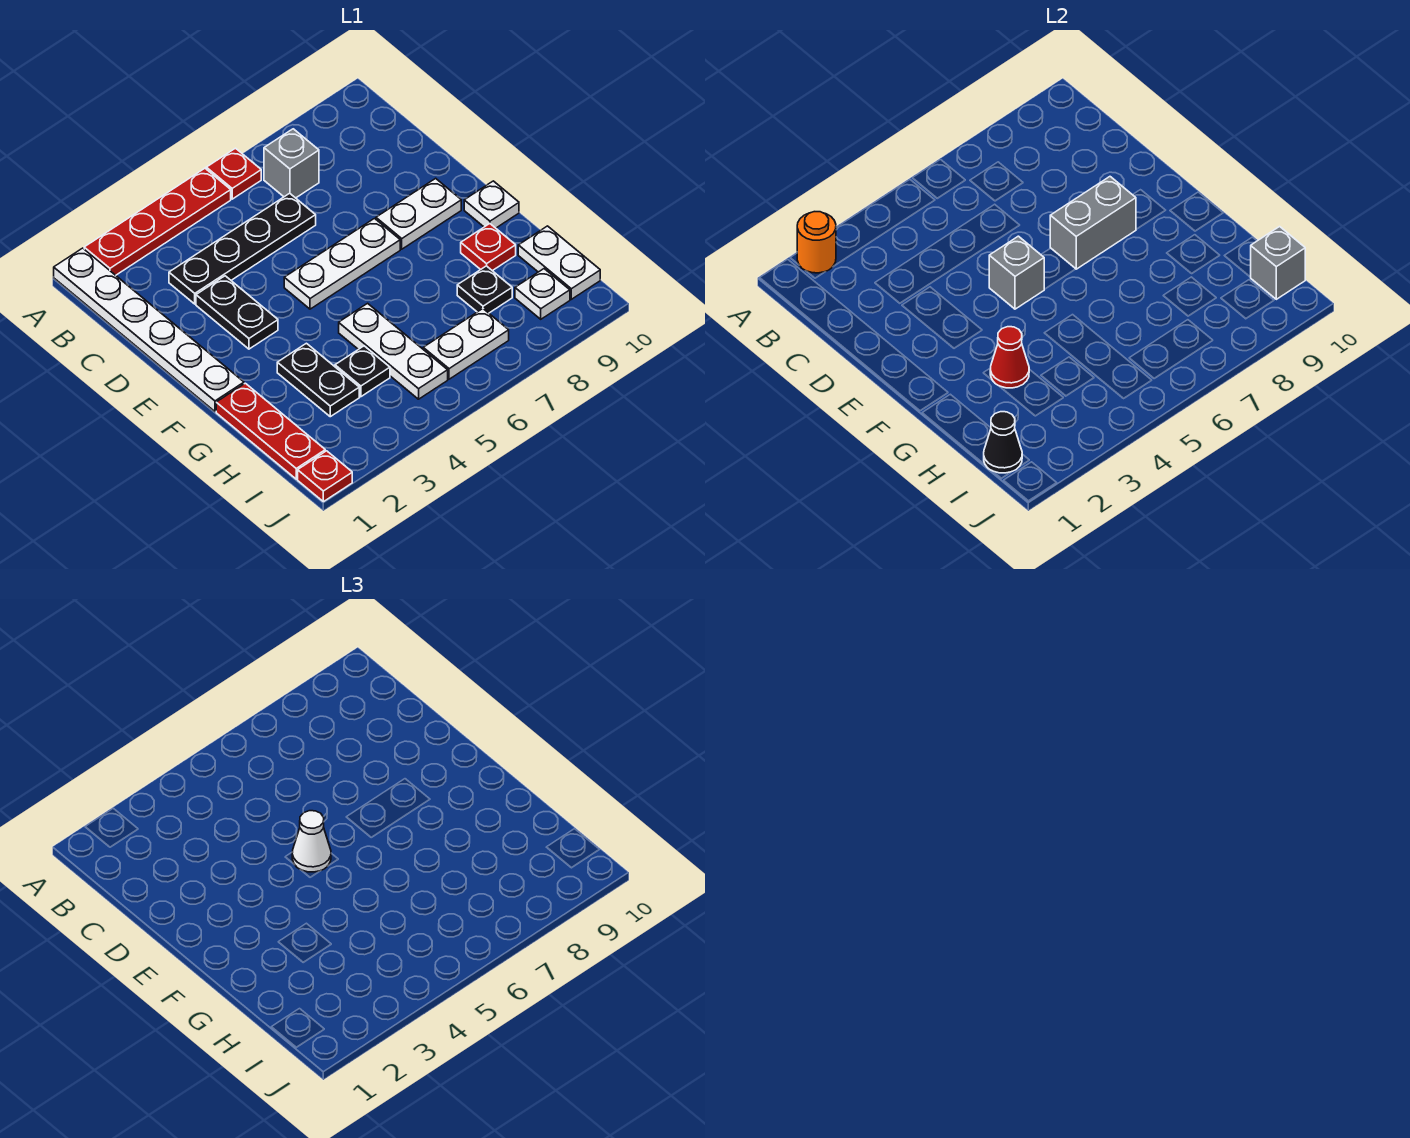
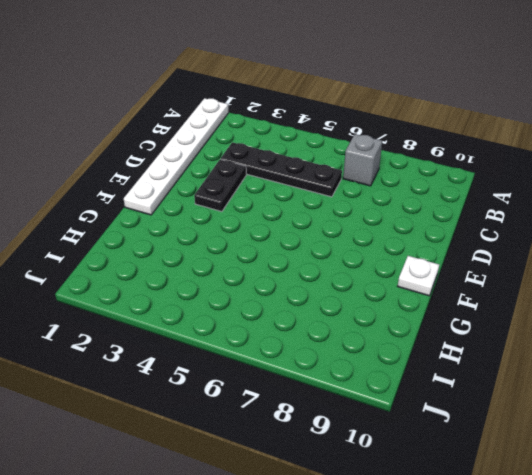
none -> red plate A2:A5 level 1
none -> red plate A6 level 1
none -> white plate E5:E7 level 1

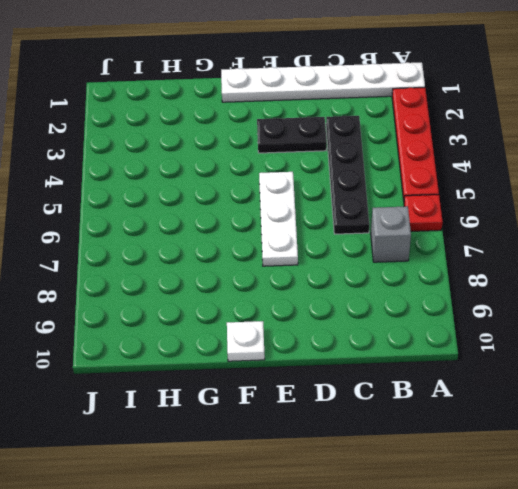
none -> white plate E8:E9 level 1
none -> red plate G1:I1 level 1
none -> black plate G3:H3 level 1

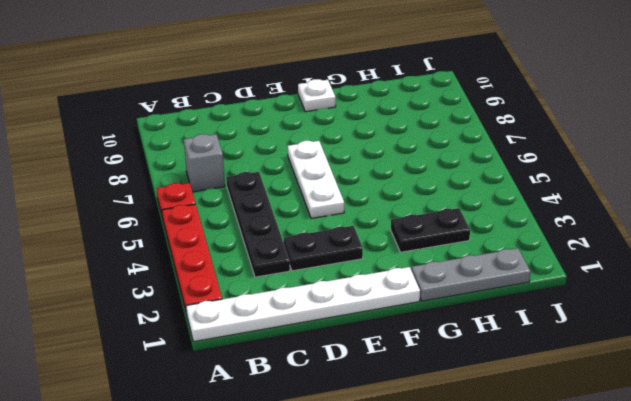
grey plate G1:I1 level 1 -> red plate G1:I1 level 1
none -> white plate E8:E9 level 1
none -> white plate G5:I5 level 1
none -> red plate G9 level 1

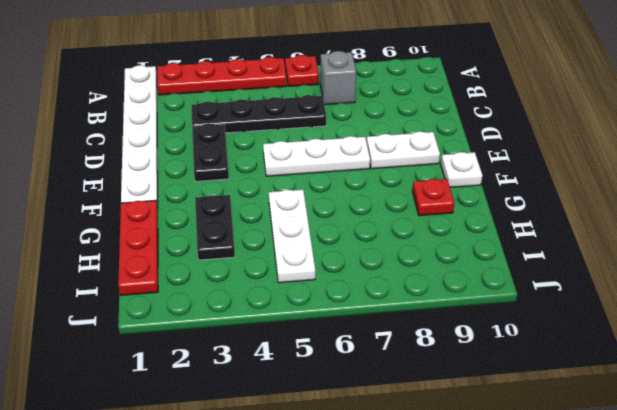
none -> black plate H4 level 1
none -> black plate H8 level 1
none -> white plate H10:I10 level 1

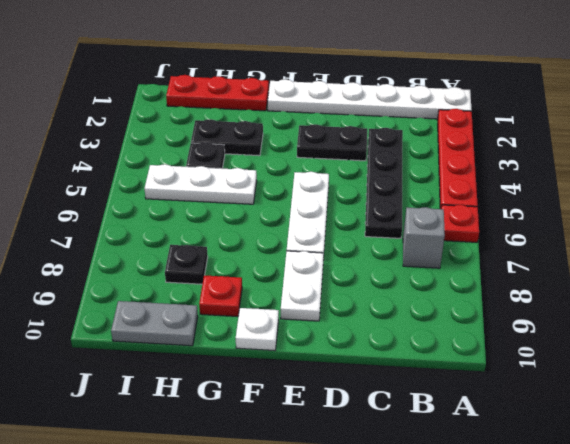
grey plate H10:I10 level 1 -> white plate H10:I10 level 1
none -> white plate I6:I7 level 1
none -> white plate I9 level 1
none -> red plate J1 level 1

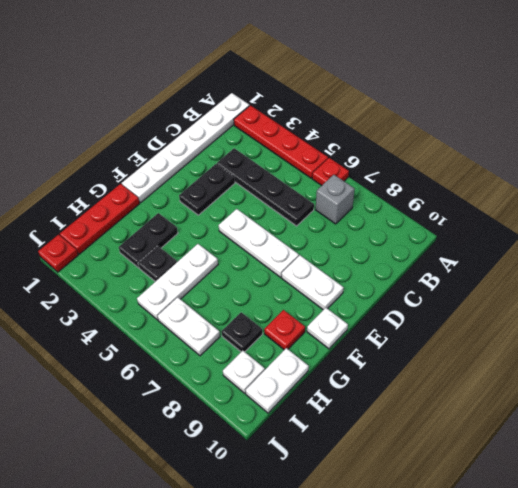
none -> orange round brick A2 level 2
none -> grey brick E5 level 2
none -> grey brick E7:E8 level 2

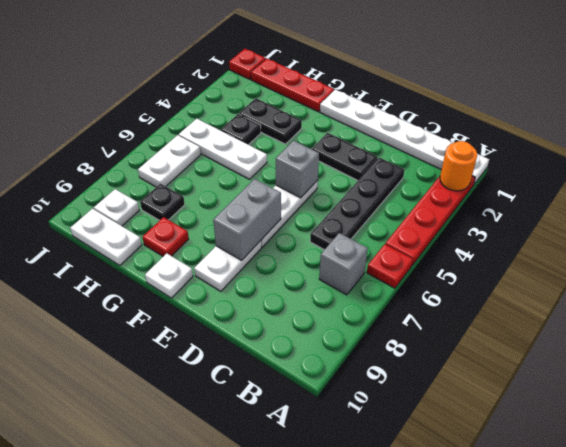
none -> red cone G3 level 2
none -> black cone I1 level 2
none -> grey brick I10 level 2

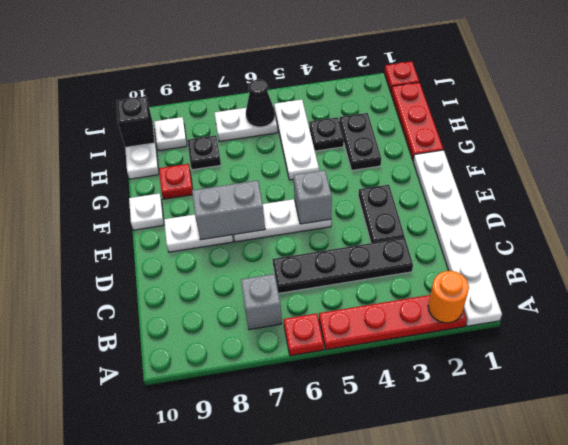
black cone I6 level 2 -> black cone I1 level 2
black brick I10 level 2 -> grey brick I10 level 2
none -> red cone G3 level 2
none -> white cone E5 level 3

